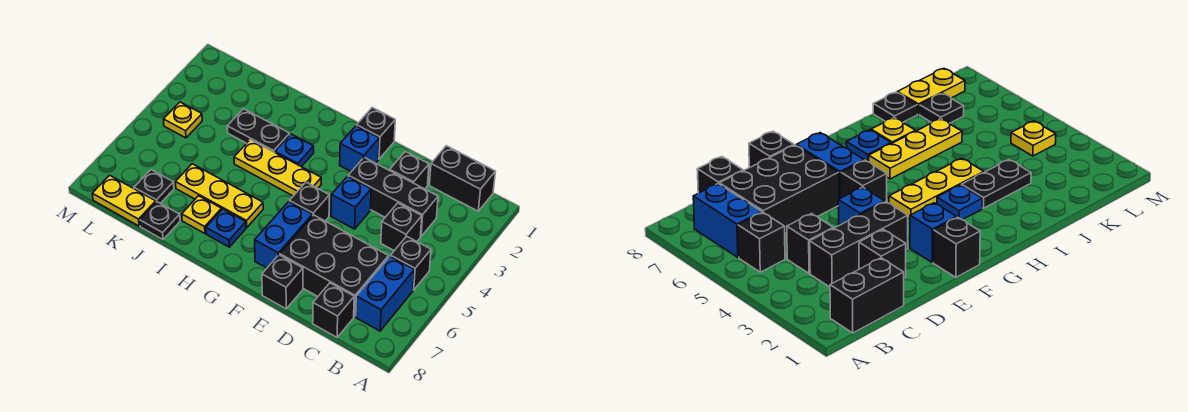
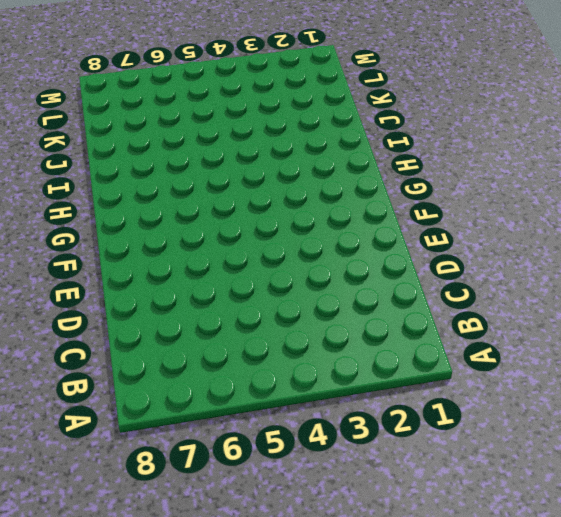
none -> black brick B1:C1 level 1
none -> black brick B5 level 1
none -> blue brick B6:B7 level 1

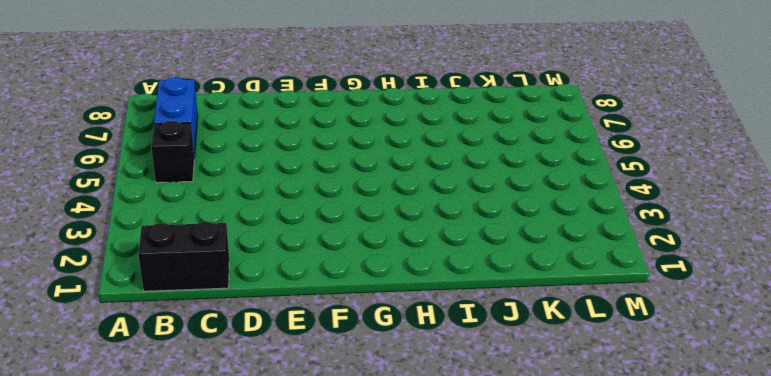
none -> black brick C3:E3 level 1
none -> black brick C4 level 1
none -> black brick C6:E7 level 1

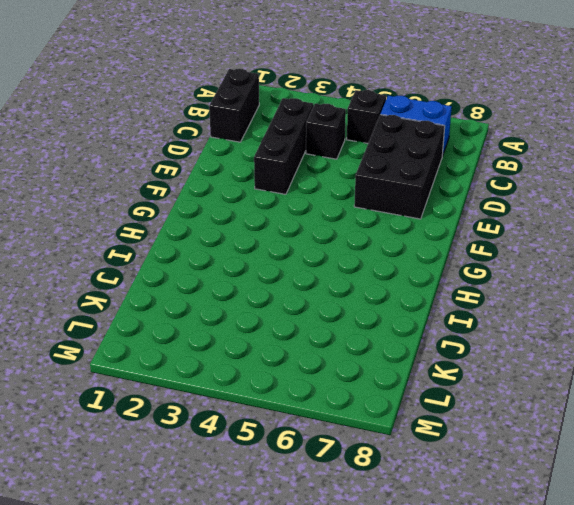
none -> black brick C8 level 1
none -> black brick D2 level 1
none -> blue brick E4 level 1

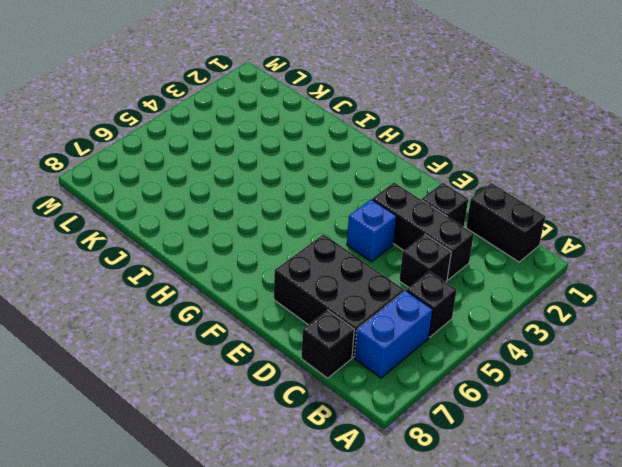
none -> black brick E8 level 1
none -> black brick F1 level 1
none -> blue brick F2 level 1

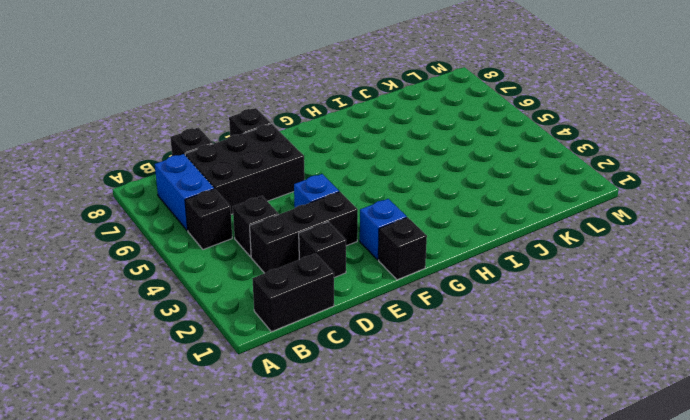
none -> black brick F5 level 1
none -> blue brick F6:F7 level 1
none -> yellow plate G4:I4 level 1

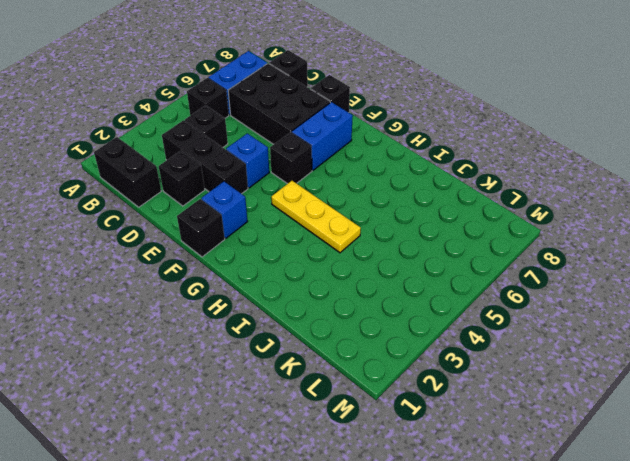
none -> blue plate H3 level 1
none -> yellow plate H6:J6 level 1
none -> blue plate H7 level 1

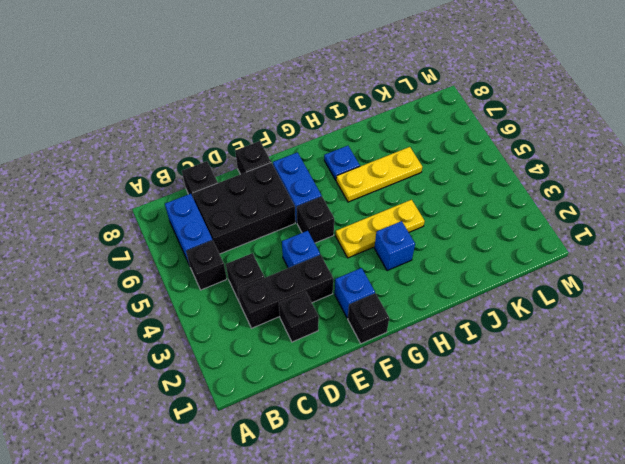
blue brick H3 level 1 -> blue plate H3 level 1
none -> black brick B1:C1 level 1
none -> black plate I3:J3 level 1
none -> yellow plate I7 level 1

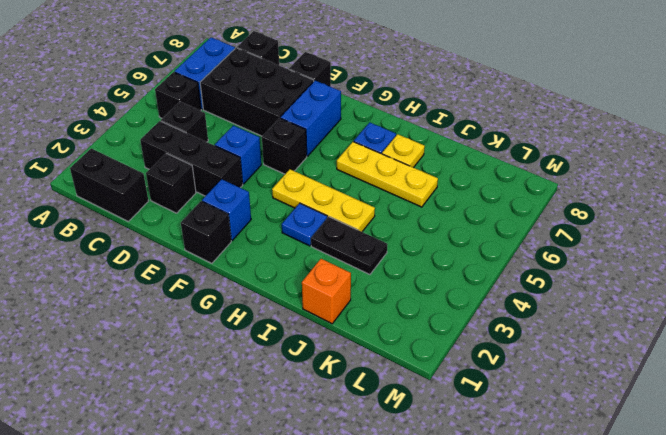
orange brick J1 level 1 -> none
none -> black plate J8 level 1
none -> black plate K7 level 1
none -> yellow plate K8:L8 level 1

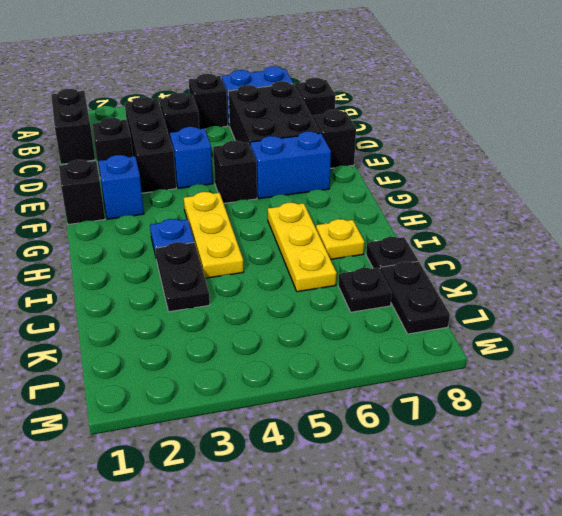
black plate K8:L8 level 1 -> yellow plate K8:L8 level 1
none -> blue plate H7 level 1
none -> yellow plate L4 level 1

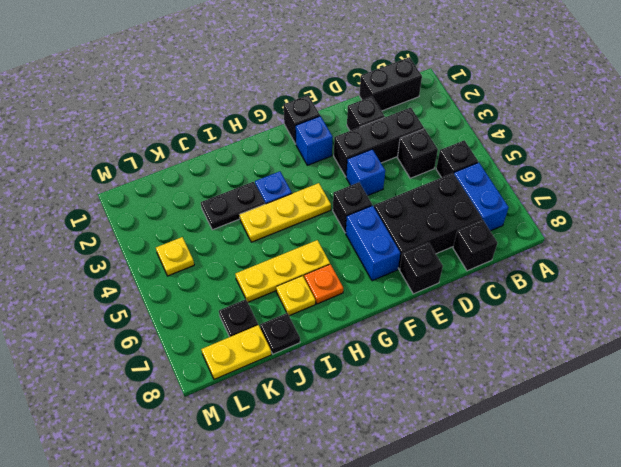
orange plate H7 level 1 -> blue plate H7 level 1

